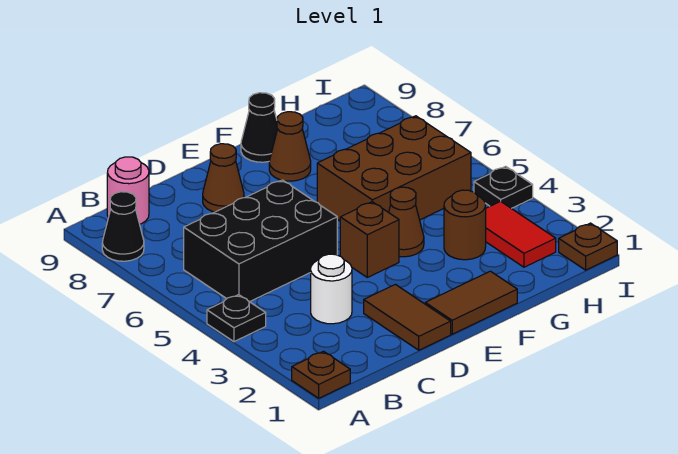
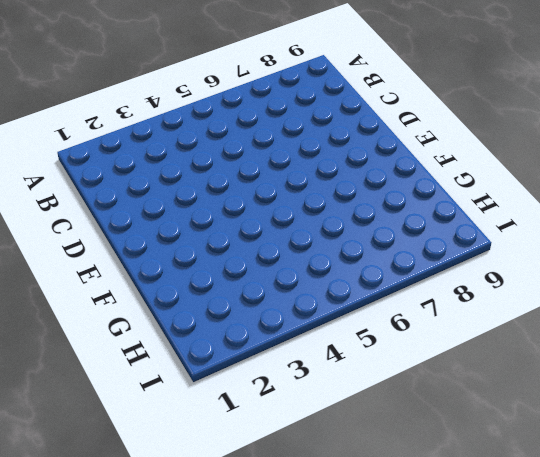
none -> brown plate A1 level 1
none -> black plate A4 level 1
none -> black cone A8 level 1

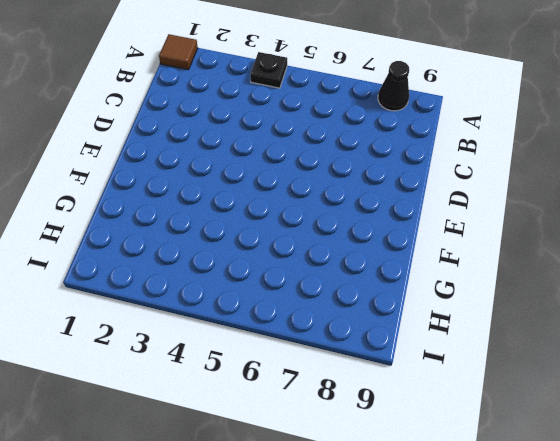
brown tile A1 level 1 -> brown plate A1 level 1
none -> black brick B5:D6 level 1
none -> pink round brick B9 level 1
none -> white round brick C3 level 1

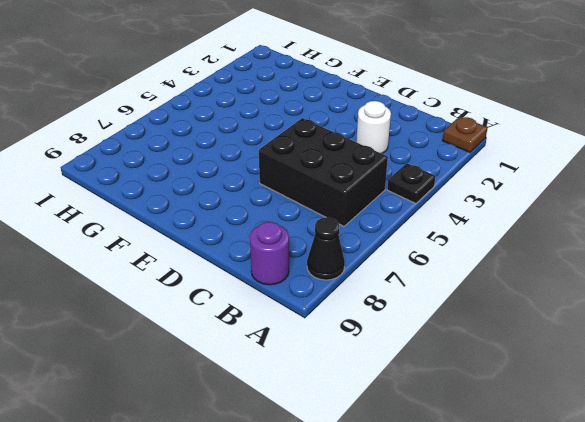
purple round brick B9 level 1 -> pink round brick B9 level 1
none -> brown tile D1:D2 level 1
none -> brown cone D8 level 1
none -> brown tile E1:F1 level 1

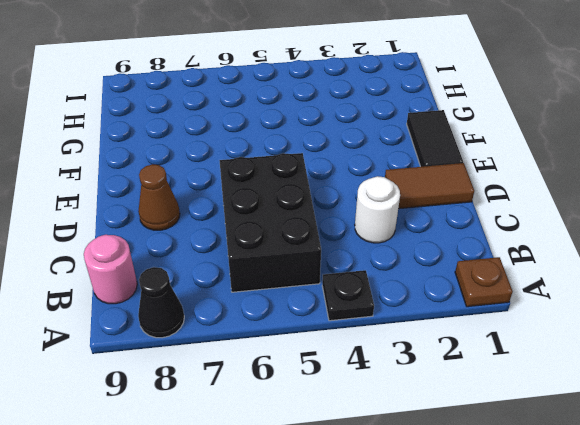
black tile E1:F1 level 1 -> brown tile E1:F1 level 1
none -> brown brick E4 level 1
none -> brown cone F4 level 1
none -> brown brick F5:H6 level 1

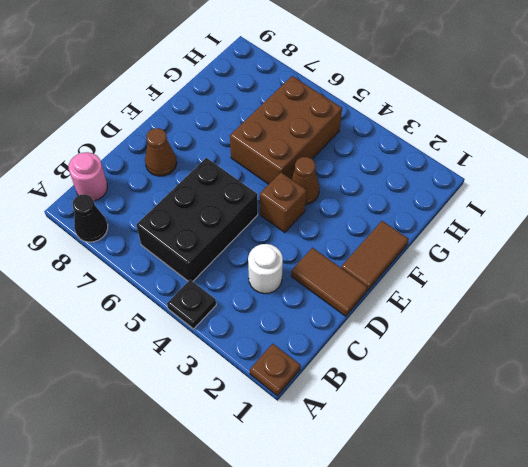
none -> brown cone F8 level 1
none -> black cone F9 level 1
none -> brown round brick G3 level 1

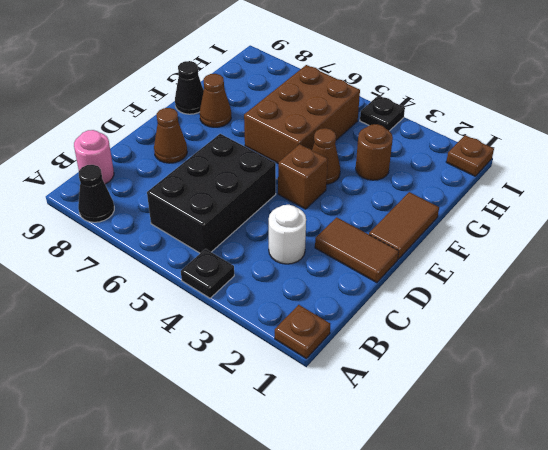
none -> red tile H2:H3 level 1

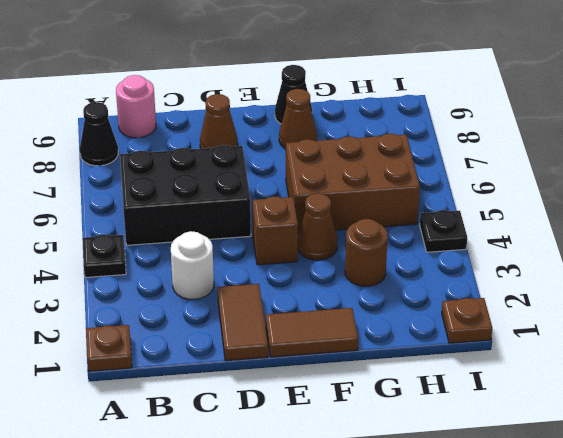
none -> red tile H2:H3 level 1

